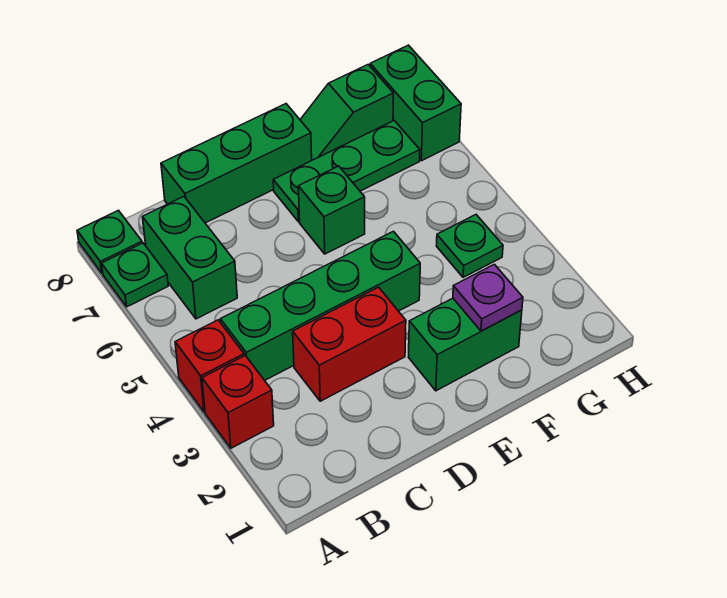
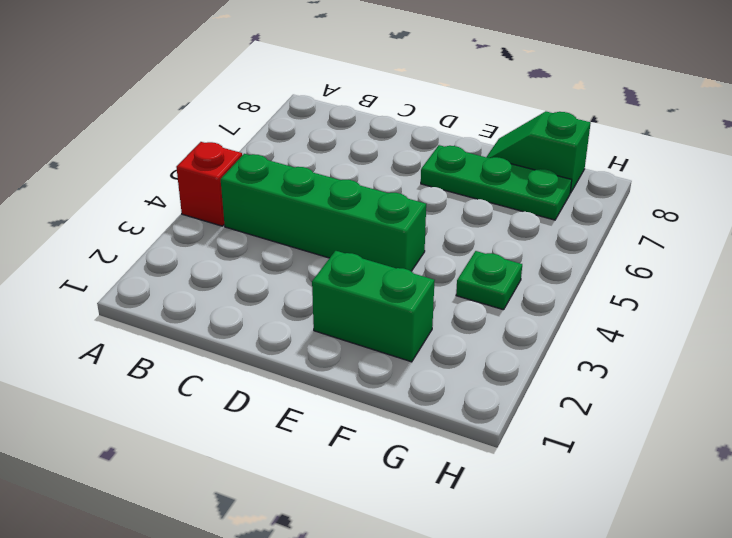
none -> red brick A3 level 1
none -> green plate A7 level 1
none -> green plate A8 level 1

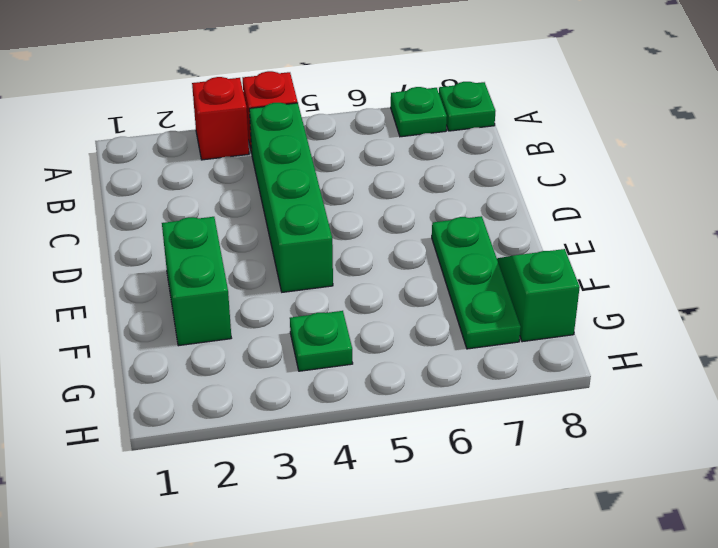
none -> green brick B6:B7 level 1
none -> red brick C3:D3 level 1
none -> green brick C8:E8 level 1

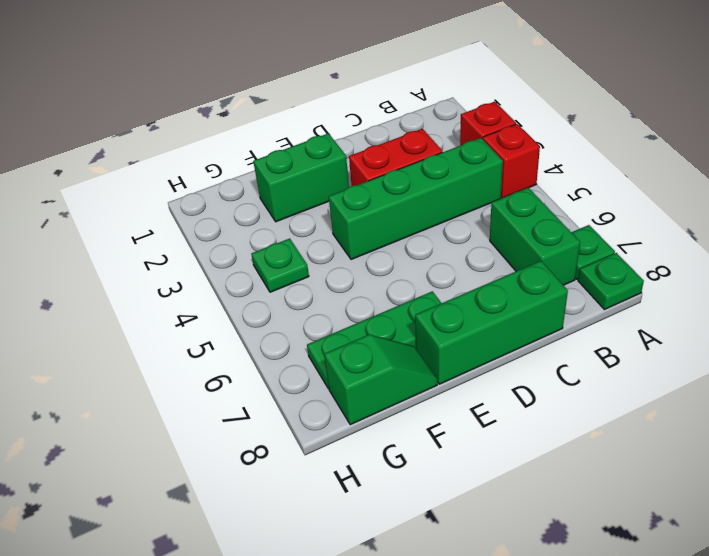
none -> green brick E6 level 1
none -> green brick H7:H8 level 1
none -> purple plate F2 level 2

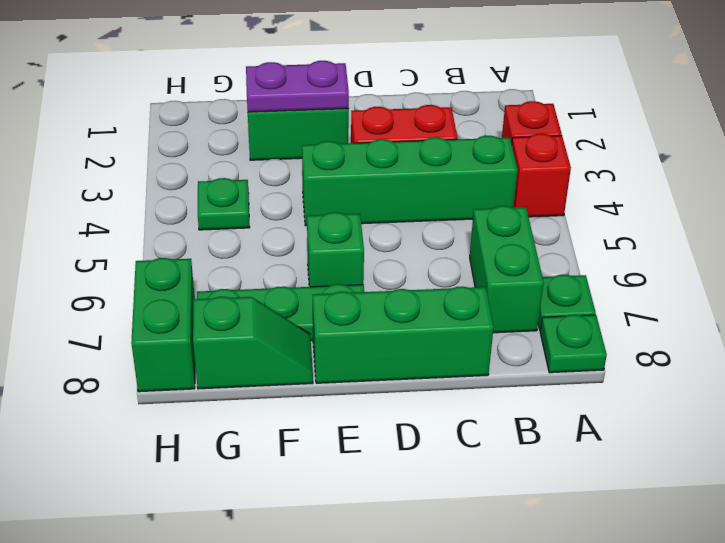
purple plate E2:F2 level 2 -> purple plate F2 level 2

